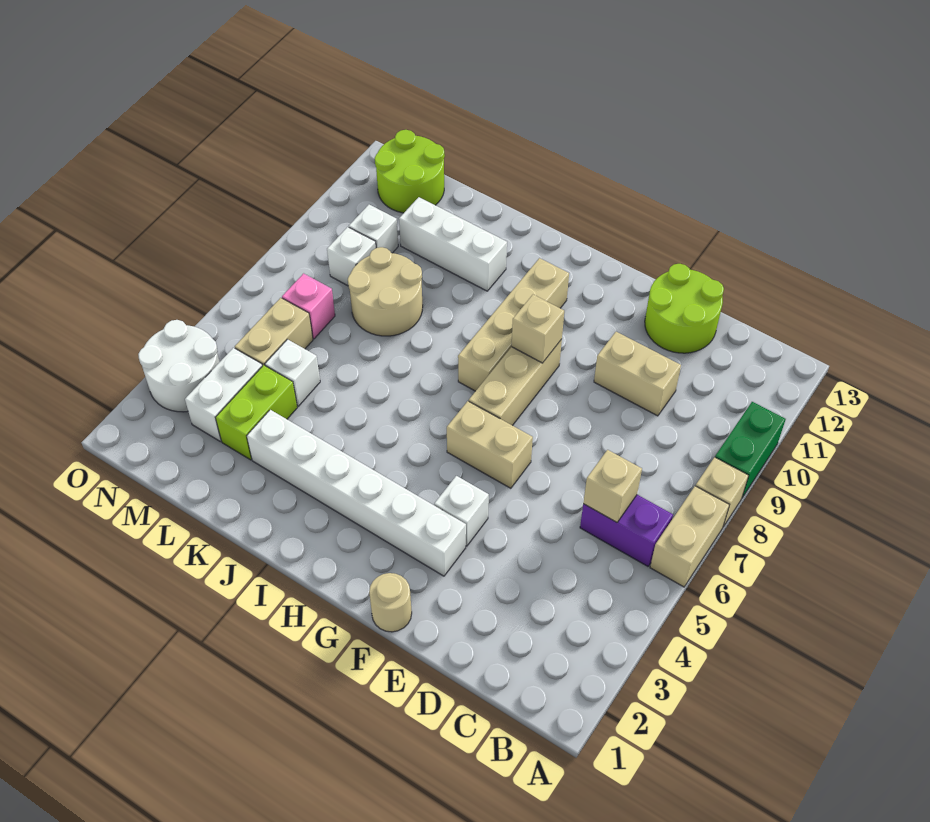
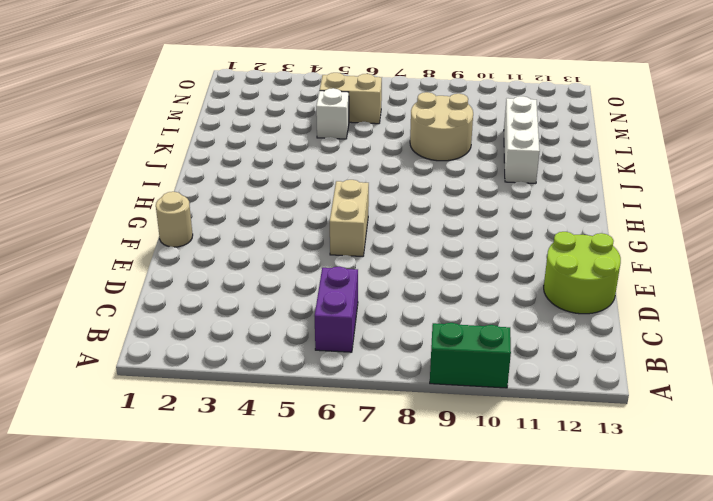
none -> tan brick A6:A7 level 1
none -> tan brick A8 level 1
none -> tan brick D10:E10 level 1

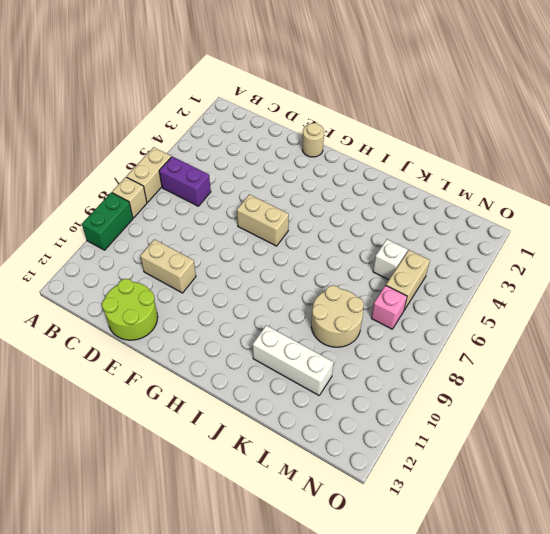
none -> white brick F3:K3 level 1
none -> white brick F4 level 1
none -> tan brick G7:G9 level 1

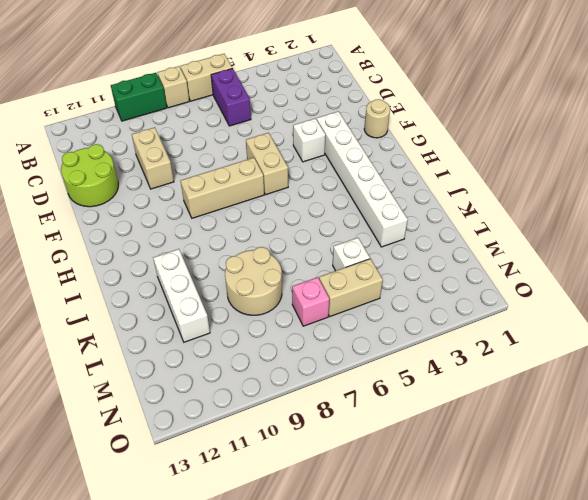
none -> tan brick H8:H11 level 1
none -> lime brick L3:L4 level 1
none -> white brick M3:M4 level 1

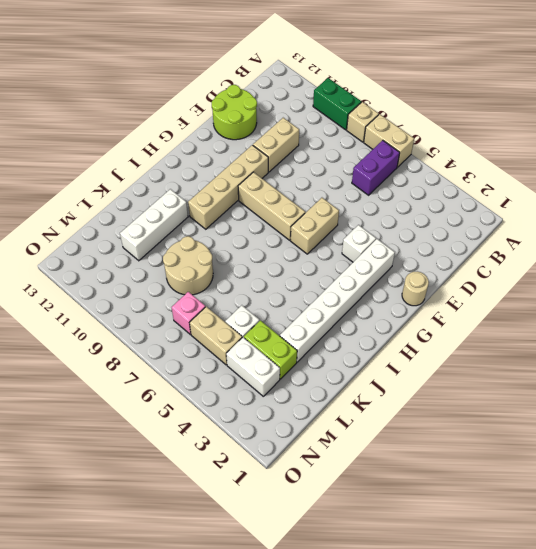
tan brick F10:I10 level 1 -> tan brick H8:H11 level 1
none -> white brick M9 level 1
none -> white brick M10 level 1
none -> lime round brick M12:N13 level 1

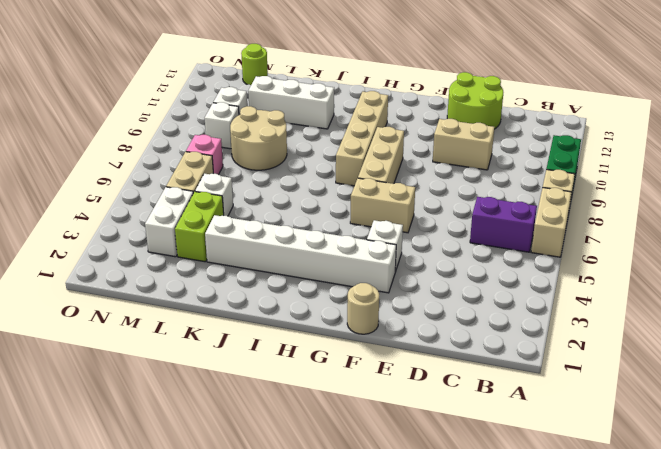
lime round brick M13 level 1 -> lime round brick M12:N13 level 1
none -> white round brick N3:O4 level 1
none -> tan brick C6 level 2
none -> tan brick G9 level 2

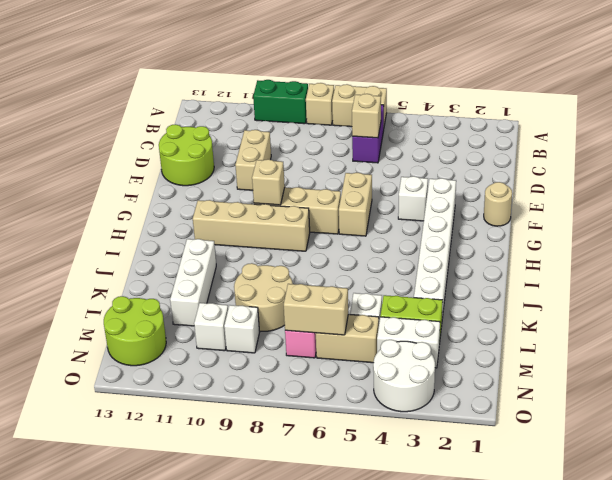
tan brick M6:M7 level 2 -> none

